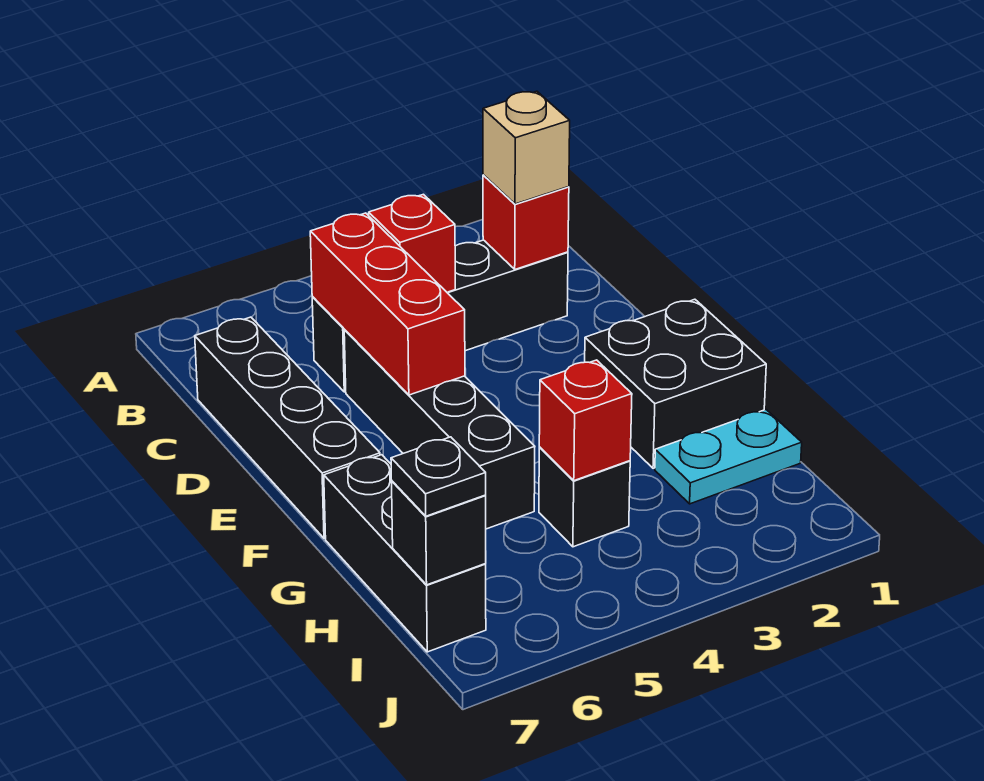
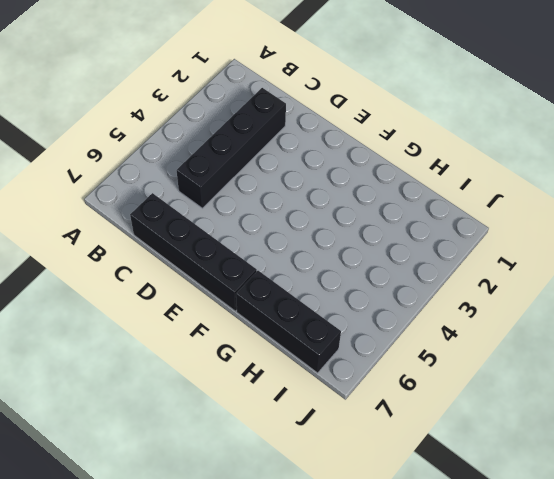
none -> black brick D5:G5 level 1
none -> black brick F1:G2 level 1
none -> cyan plate H1:H2 level 1

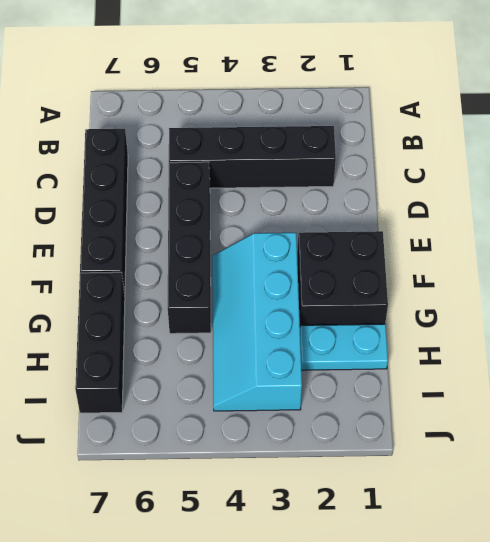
cyan slope F3:I4 level 1 top 3 -> black brick H4 level 1
none -> red brick C2 level 2
none -> red brick C4 level 2
none -> red brick C5:E5 level 2

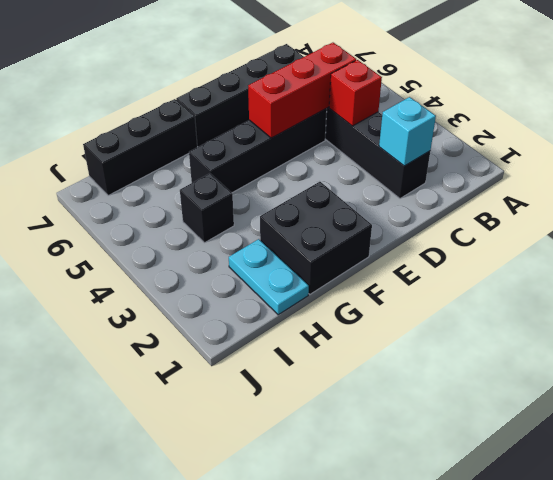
cyan brick C2 level 2 -> red brick C2 level 2
none -> red brick H4 level 2
none -> black brick I7 level 2
none -> tan brick C2 level 3

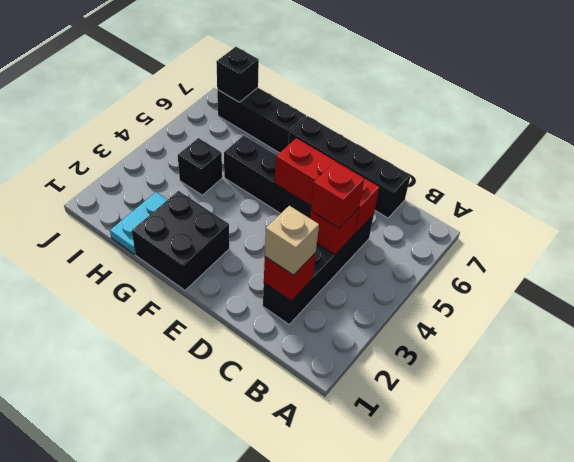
red brick C4 level 3 -> red brick H4 level 2
none -> black plate I7 level 3

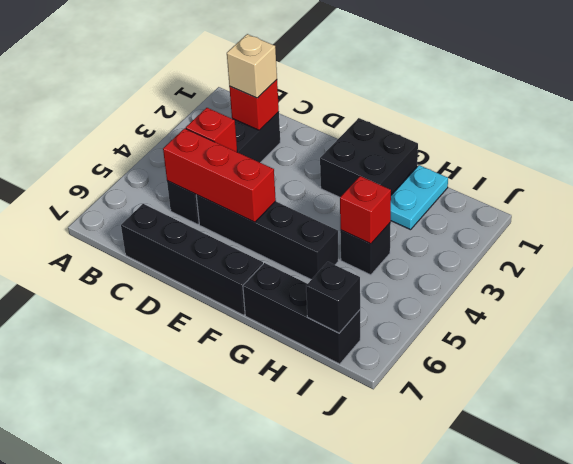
none -> black plate I7 level 3

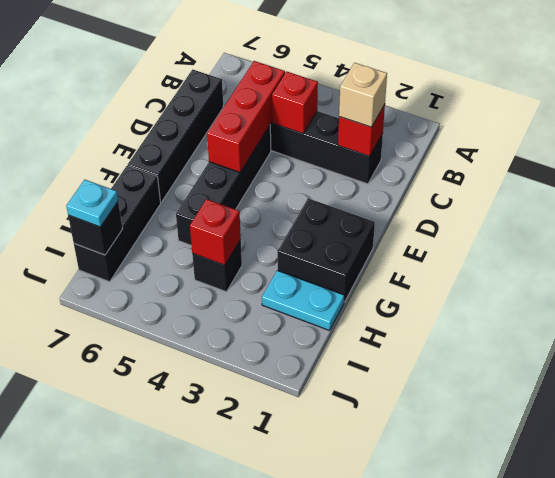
cyan plate I7 level 3 -> black plate I7 level 3

